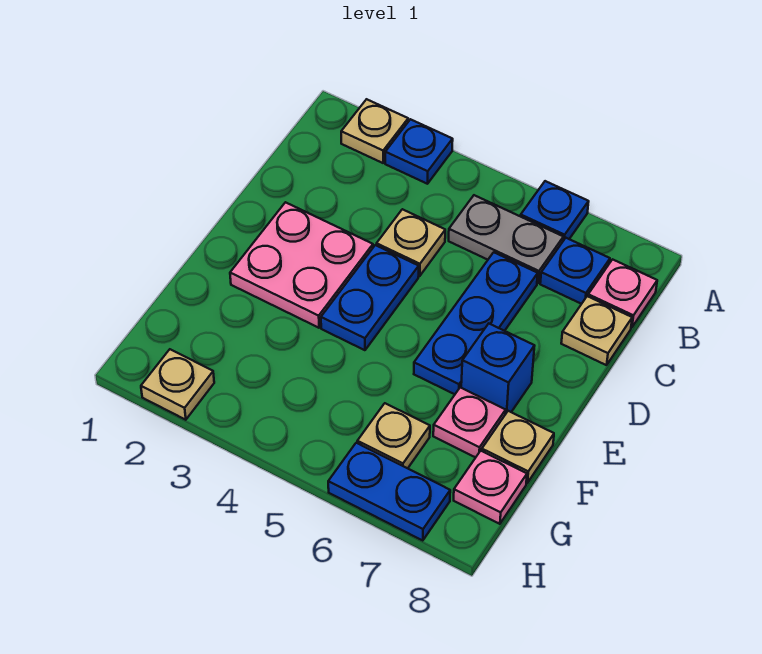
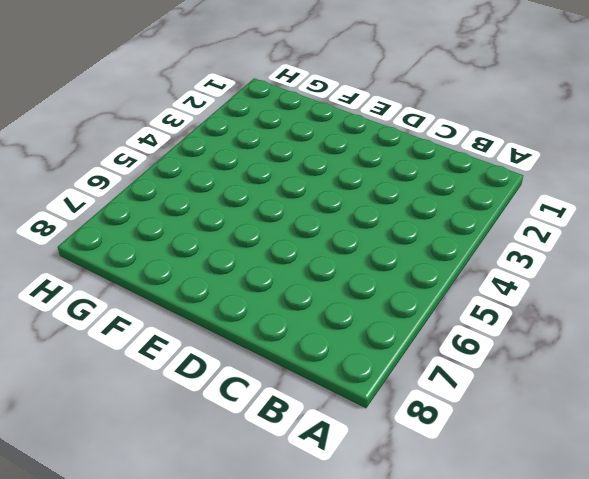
none -> tan plate A2 level 1
none -> blue plate A3 level 1
none -> blue plate A6 level 1

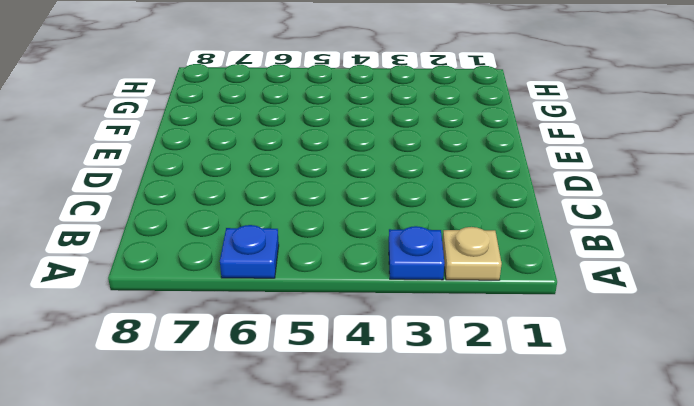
none -> grey plate B5:B6 level 1
none -> blue plate B7 level 1
none -> pink plate B8 level 1

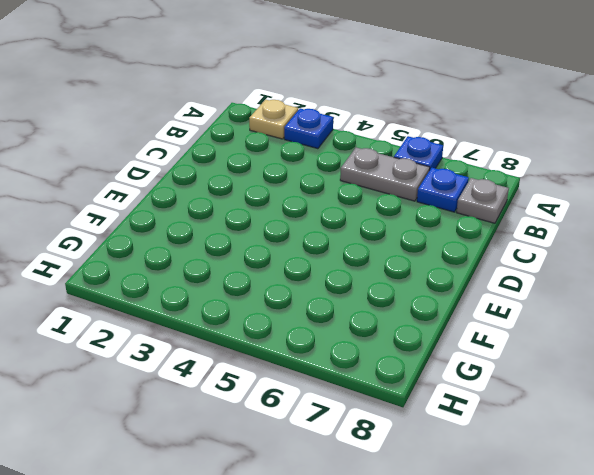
grey plate B8 level 1 -> pink plate B8 level 1
none -> tan plate C4 level 1
none -> blue plate C6:E6 level 1
none -> tan plate C8 level 1

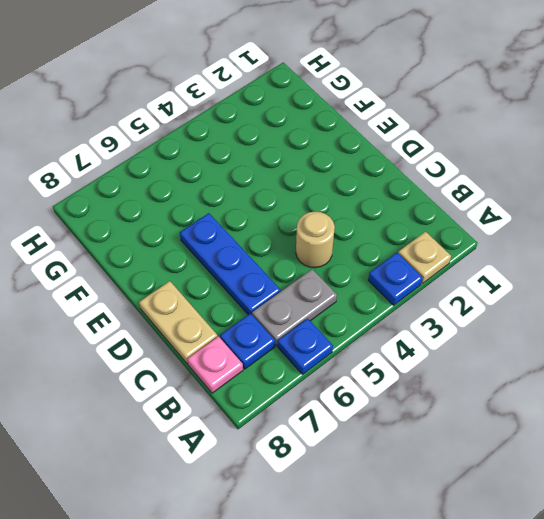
tan round brick C4 level 1 -> tan plate C4 level 1
tan plate C8:D8 level 1 -> tan plate C8 level 1
none -> pink plate D2:E3 level 1
none -> blue plate D4:E4 level 1
none -> blue brick E7 level 1

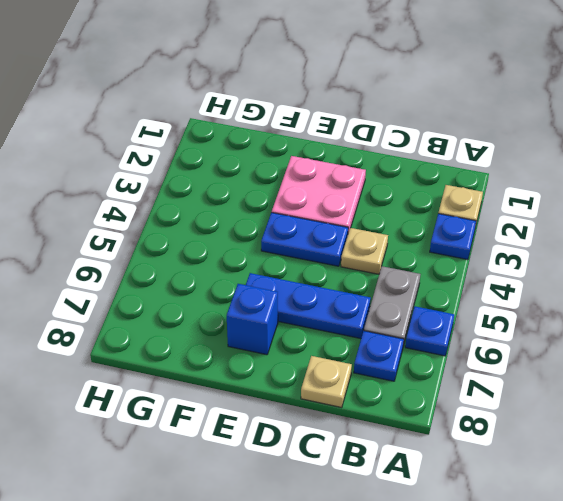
none -> pink plate B8 level 1
none -> pink plate F7 level 1
none -> tan plate F8 level 1

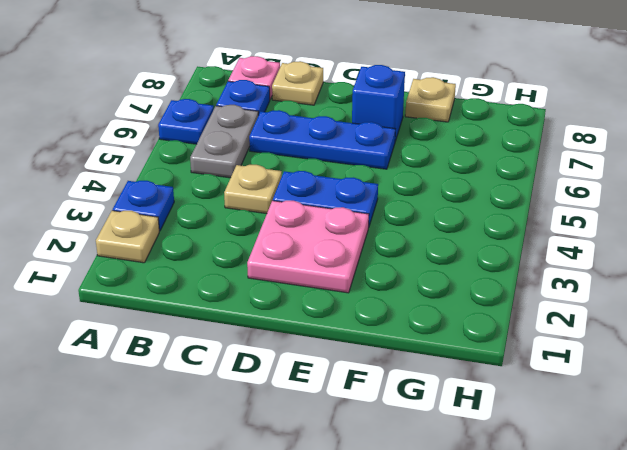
none -> pink plate F7 level 1
none -> tan plate G6 level 1
none -> pink plate G8 level 1

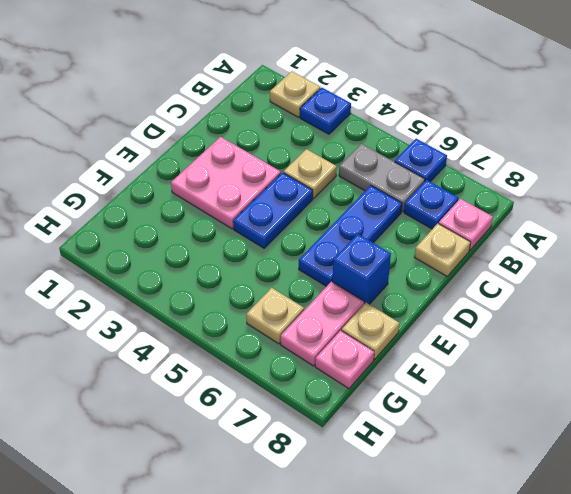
pink plate F7:G7 level 1 -> pink plate F7 level 1
none -> tan plate H2 level 1
none -> blue plate H6:H7 level 1

